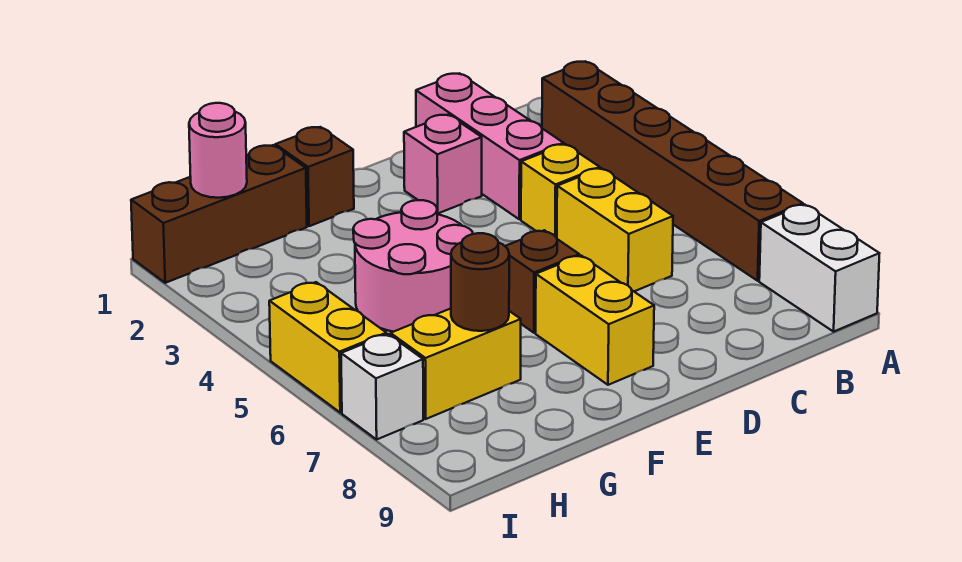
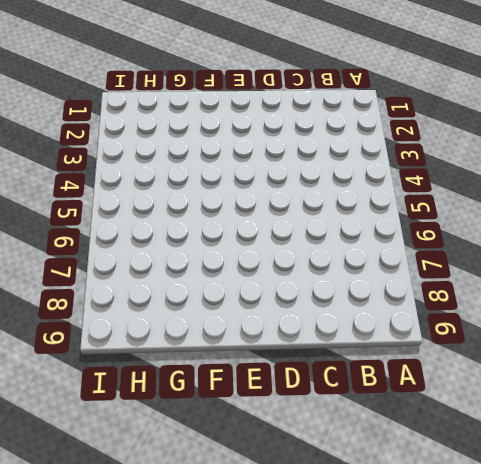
none -> brown brick A2:A7 level 1
none -> white brick A8:A9 level 1
none -> pink brick C1:C3 level 1

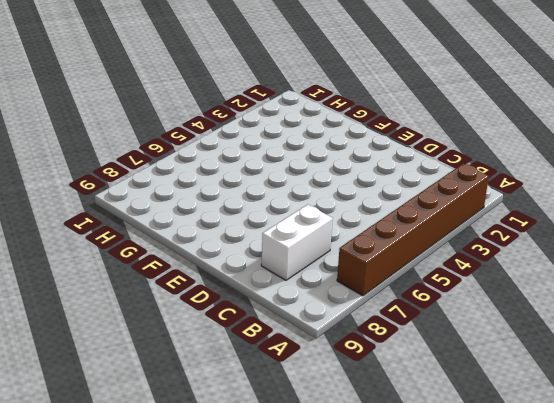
white brick C7:C8 level 1 -> white brick A8:A9 level 1
none -> pink brick C1:C3 level 1
none -> yellow brick C4 level 1
none -> yellow brick C5:C6 level 1

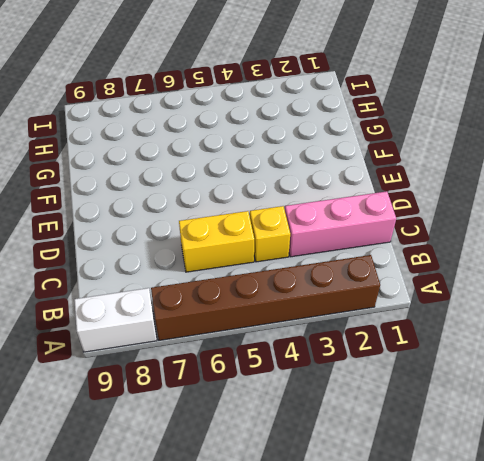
none -> pink brick D2 level 1
none -> brown brick E6 level 1
none -> yellow brick E7:E8 level 1

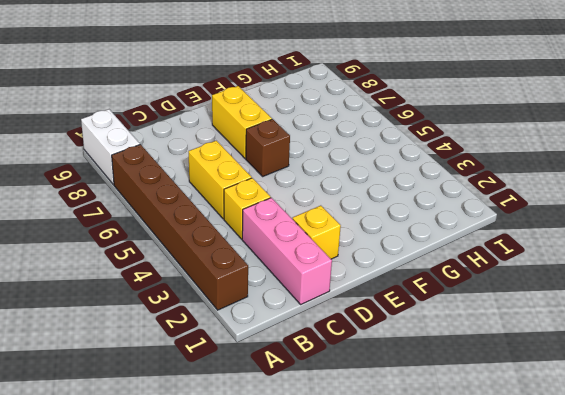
yellow brick D2 level 1 -> pink brick D2 level 1
none -> brown brick F1 level 1
none -> pink round brick F4:G5 level 1
none -> brown brick G1:I1 level 1

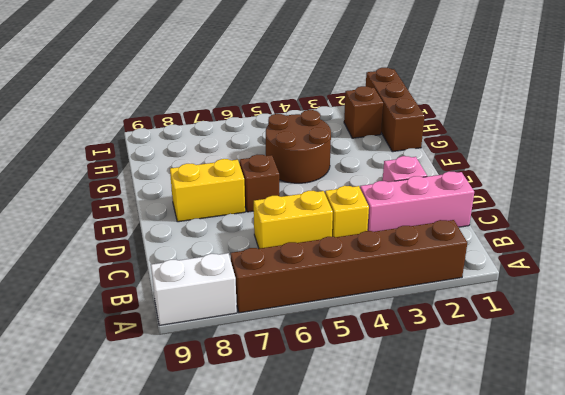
brown round brick F4:G5 level 1 -> pink round brick F4:G5 level 1
brown brick H2 level 1 -> brown brick F1 level 1
none -> yellow brick G7:H7 level 1
none -> yellow brick I5:I6 level 1
none -> white brick I7 level 1

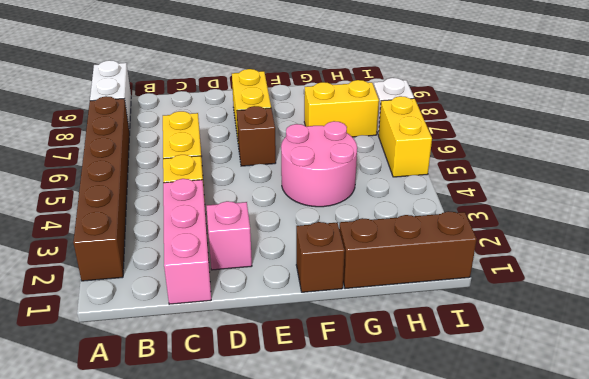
none -> brown round brick G7 level 2
none -> pink round brick H1 level 2

